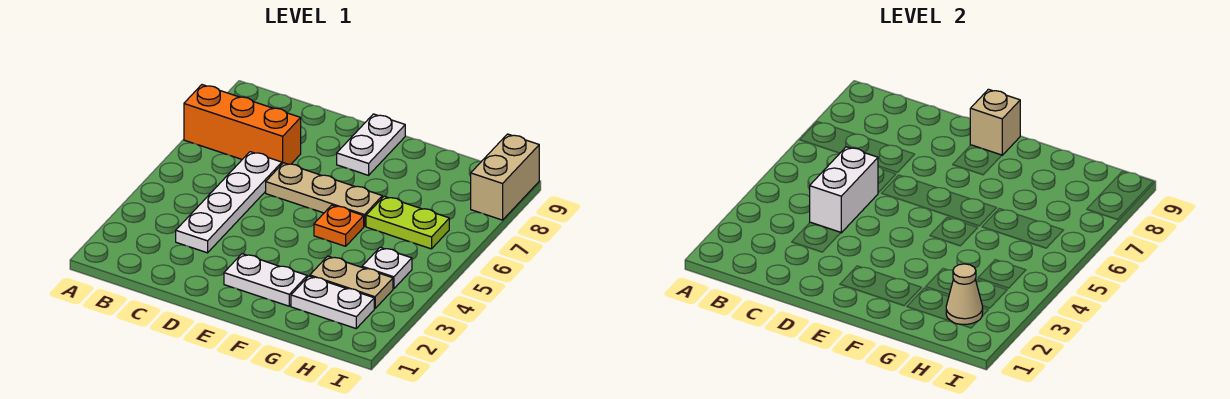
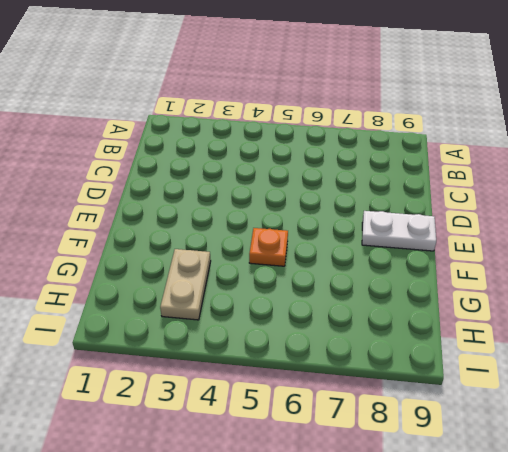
none -> orange brick A7:C7 level 1
none -> white plate C3:C6 level 1
none -> tan plate D6:F6 level 1

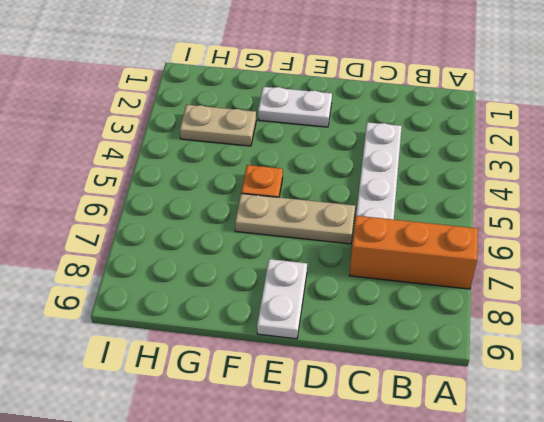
none -> white plate G2:H2 level 1
none -> lime plate G6:H6 level 1
none -> white plate H4 level 1

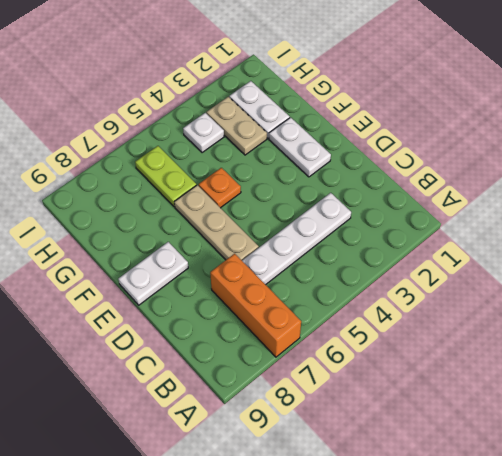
none -> tan brick I8:I9 level 1
none -> white brick C4:C5 level 2
none -> tan brick E9 level 2

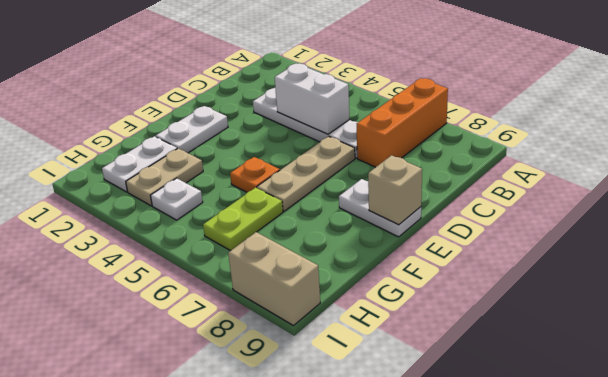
none -> tan cone H2 level 2

